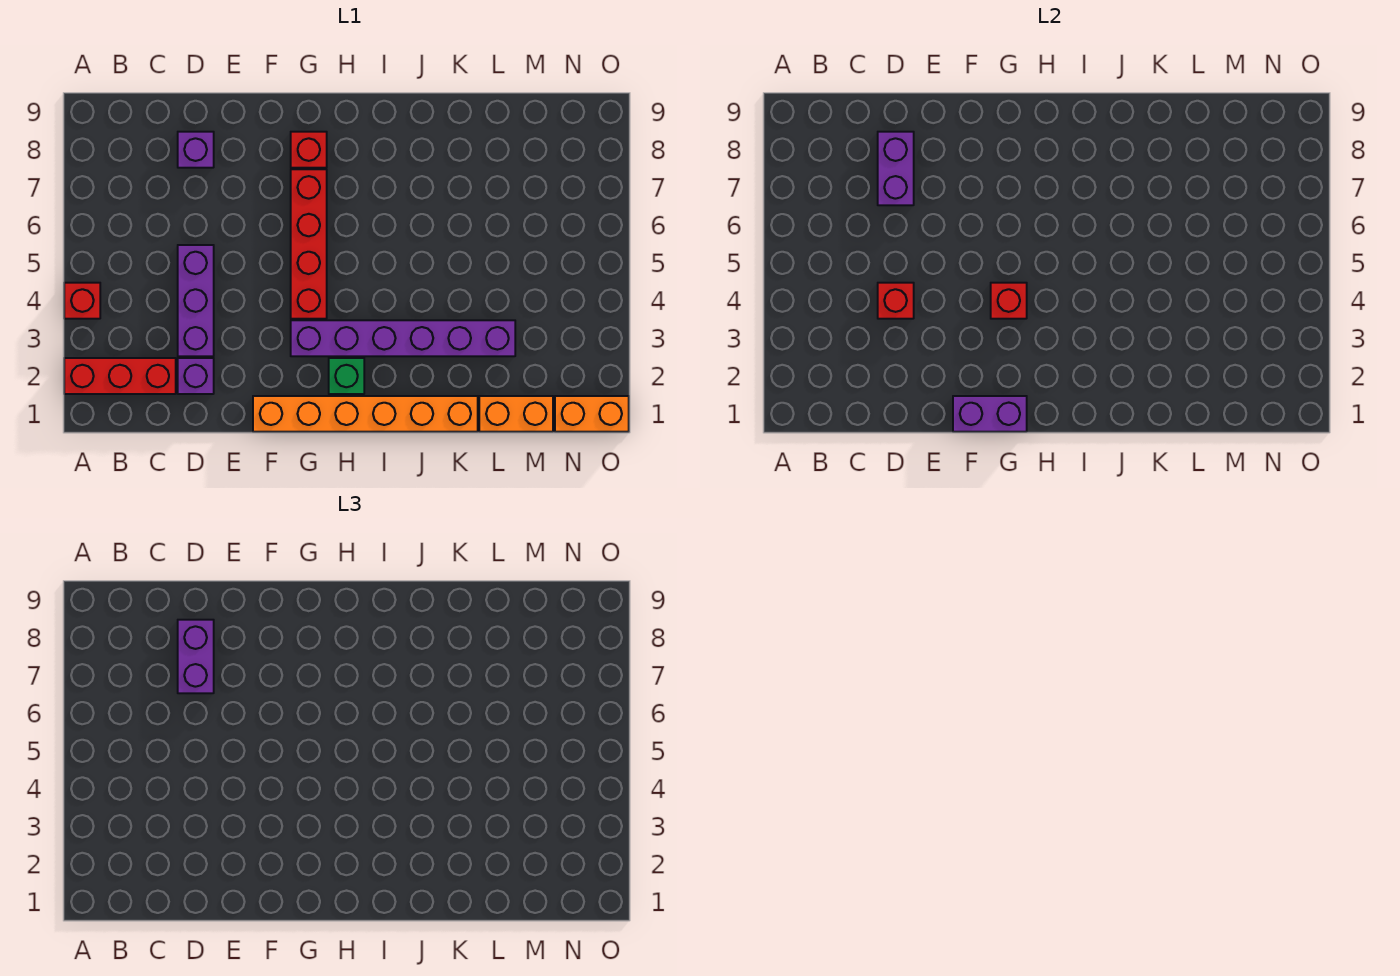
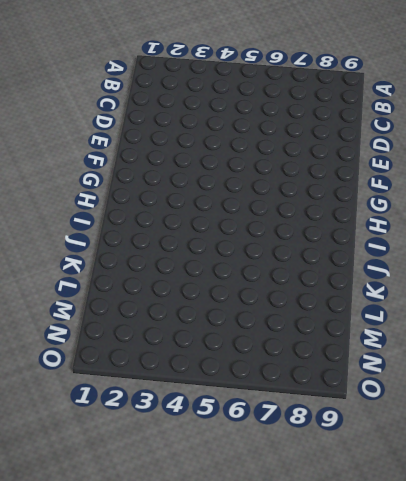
none -> red brick A2:C2 level 1
none -> red brick A4 level 1
none -> purple brick D2 level 1

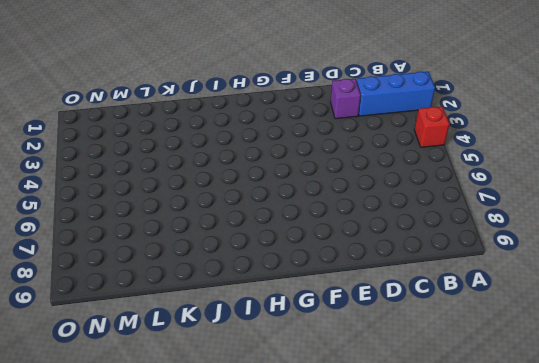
blue brick A2:C2 level 1 -> red brick A2:C2 level 1
none -> purple brick D3:D5 level 1
none -> purple brick D8 level 1
none -> orange brick F1:K1 level 1

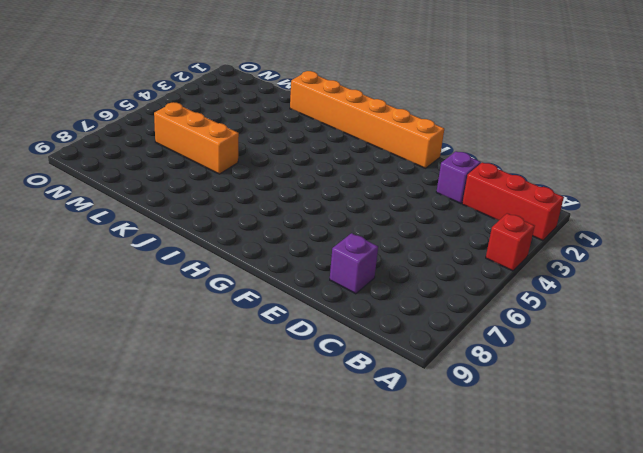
orange brick K6:M6 level 1 -> none
none -> purple brick D3:D5 level 1
none -> purple brick G3:L3 level 1
none -> red brick G4:G7 level 1

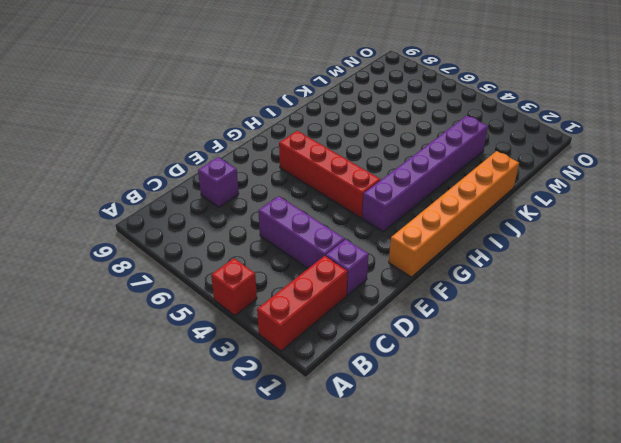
none -> red brick G8 level 1
none -> green brick H2 level 1
none -> orange brick L1:M1 level 1

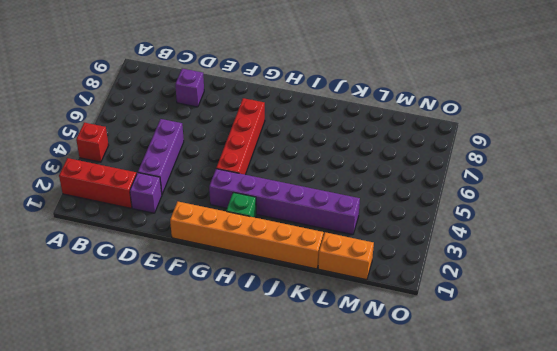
none -> red brick G8 level 1
none -> orange brick N1:O1 level 1
none -> red brick D4 level 2

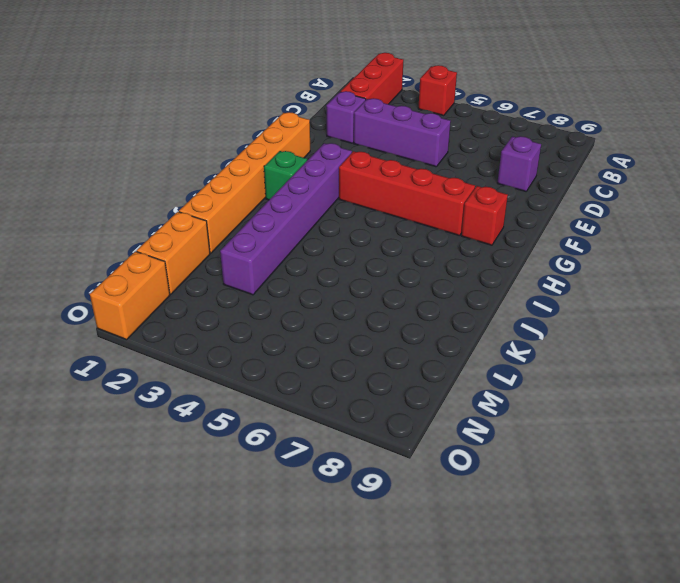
none -> red brick D4 level 2
none -> purple brick D7:D8 level 2
none -> purple brick F1:G1 level 2

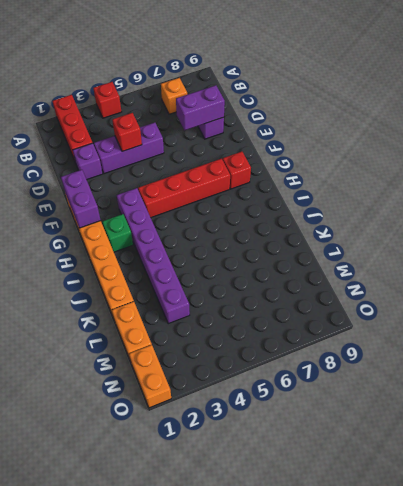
orange brick B7 level 1 -> none
none -> red brick G4 level 2
none -> purple brick D7:D8 level 3

